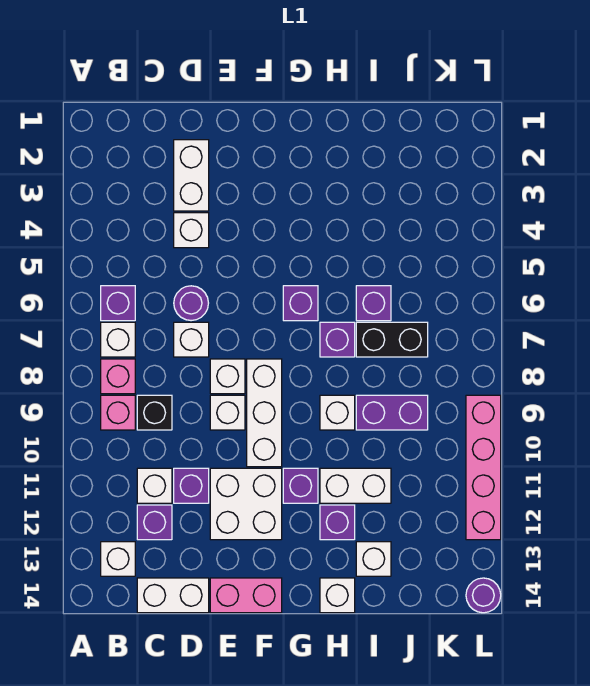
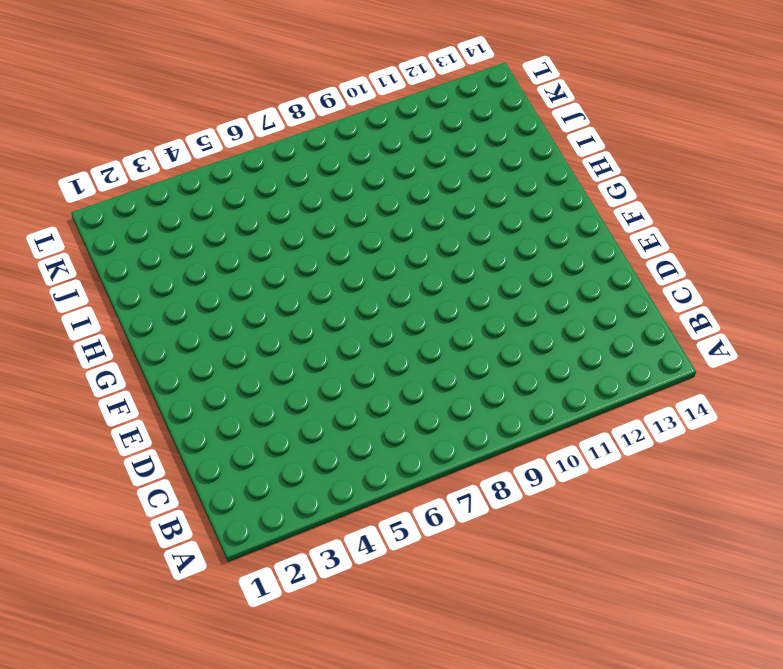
none -> purple brick B6 level 1
none -> white brick B7 level 1
none -> pink brick B8 level 1
none -> pink brick B9 level 1

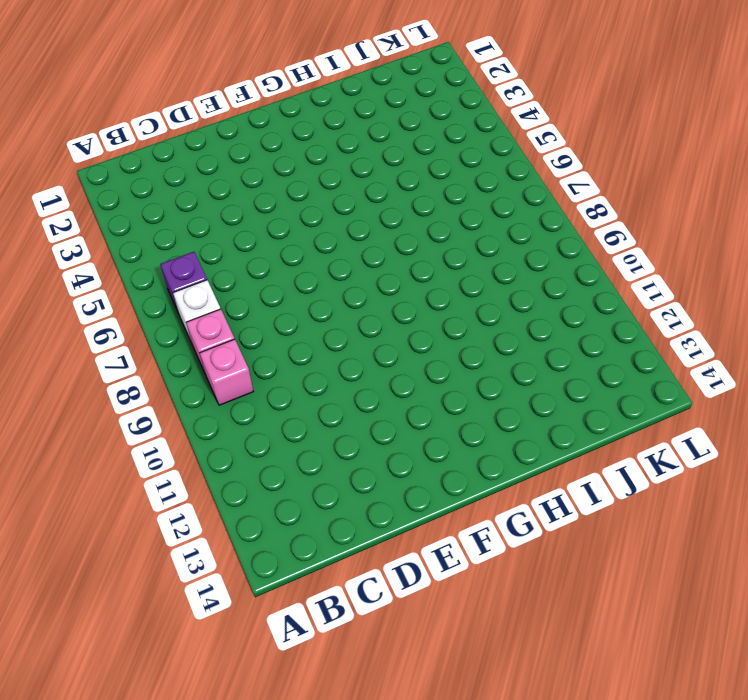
none -> white brick B13 level 1
none -> black brick C9 level 1
none -> white brick C11 level 1
none -> purple brick C12 level 1

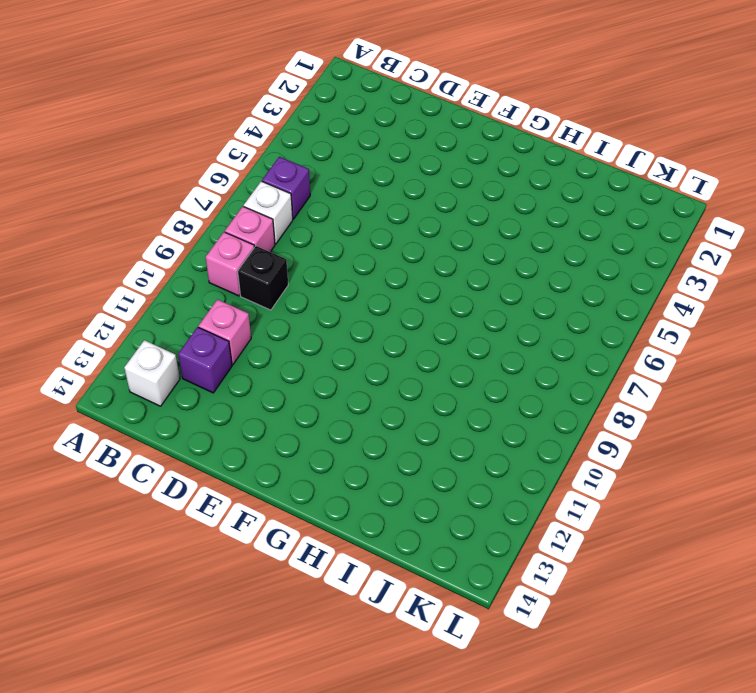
pink brick C11 level 1 -> white brick C11 level 1
none -> white brick C14:D14 level 1
none -> white brick D2:D3 level 1
none -> white brick D4 level 1
none -> purple round brick D6 level 1

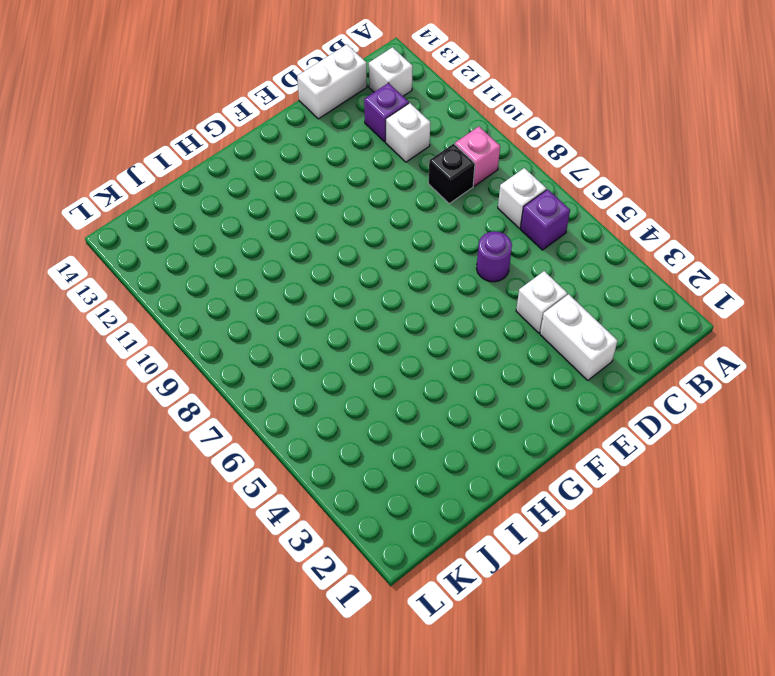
none -> pink brick B8 level 1
none -> white brick D7 level 1
none -> purple brick D11 level 1
none -> white brick E8 level 1

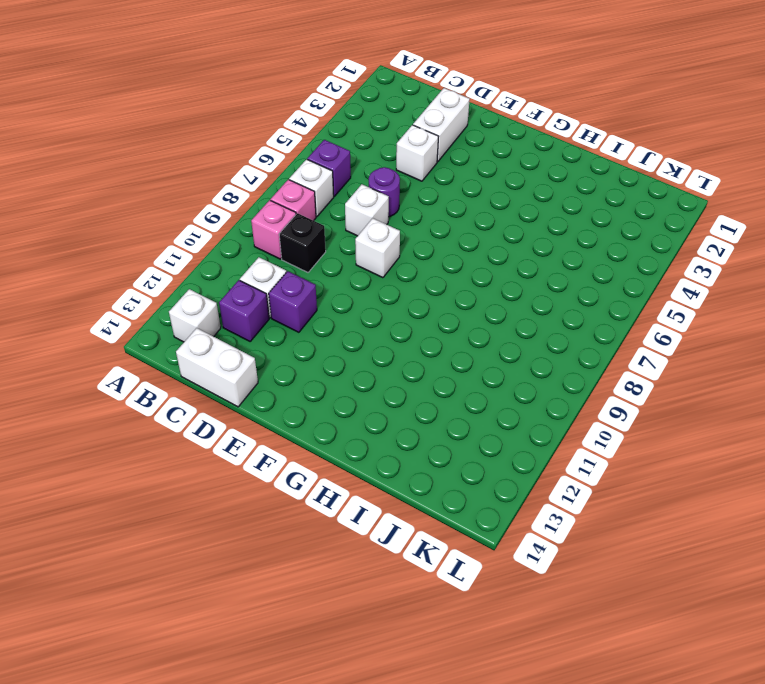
none -> white brick E9 level 1
none -> white brick E11:F12 level 1
none -> pink brick E14:F14 level 1
none -> white brick F8:F10 level 1

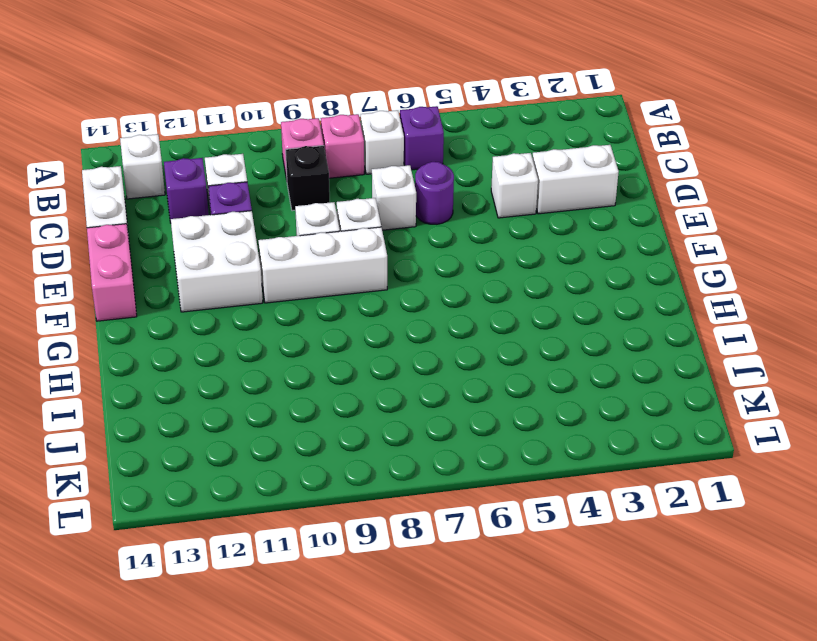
none -> purple brick G6 level 1
none -> purple brick G11 level 1
none -> purple brick H7 level 1
none -> white brick H9 level 1

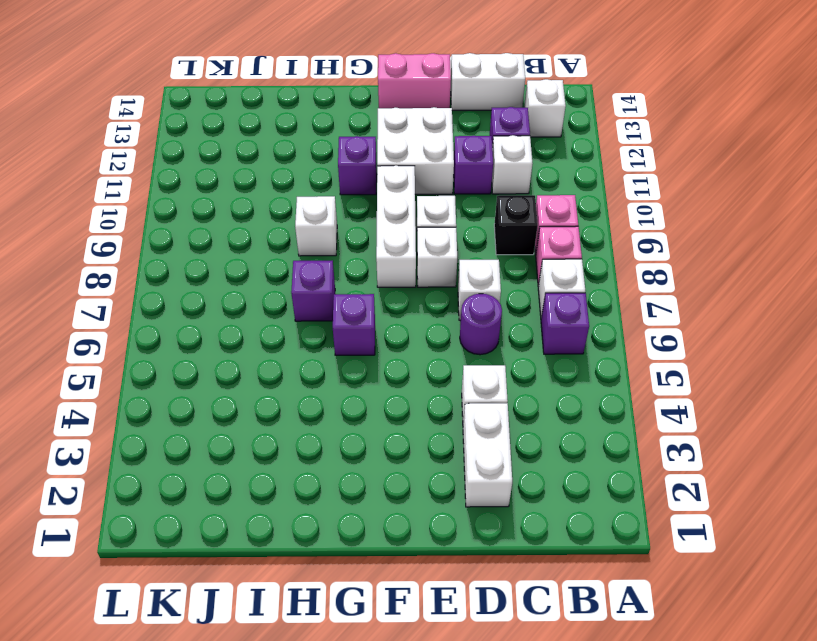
none -> white brick H11:I11 level 1
none -> purple brick H12 level 1
none -> white brick H14 level 1
none -> purple brick I6 level 1

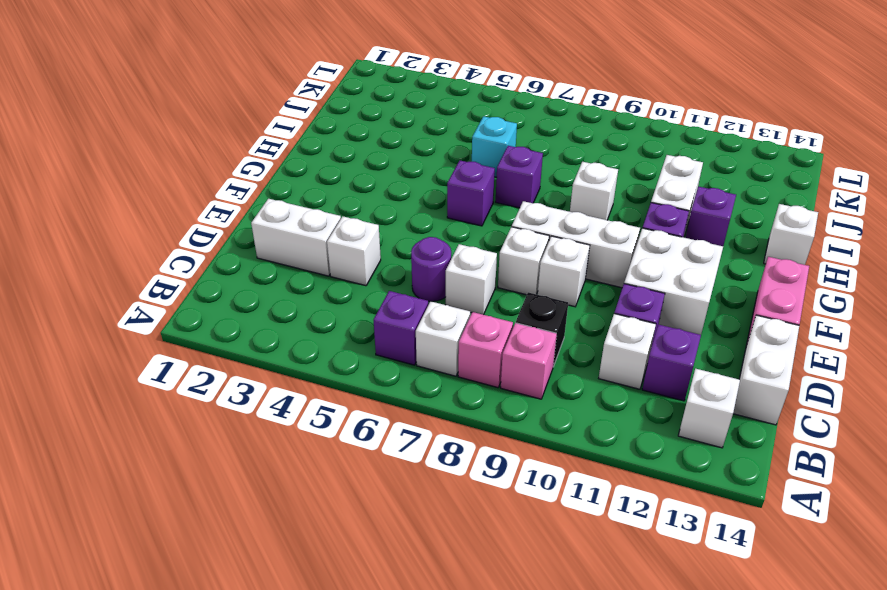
cyan brick I6 level 1 -> purple brick I6 level 1
none -> black brick I7:J7 level 1
none -> purple brick I9:J9 level 1
none -> white brick I13 level 1
none -> pink brick L9:L12 level 1

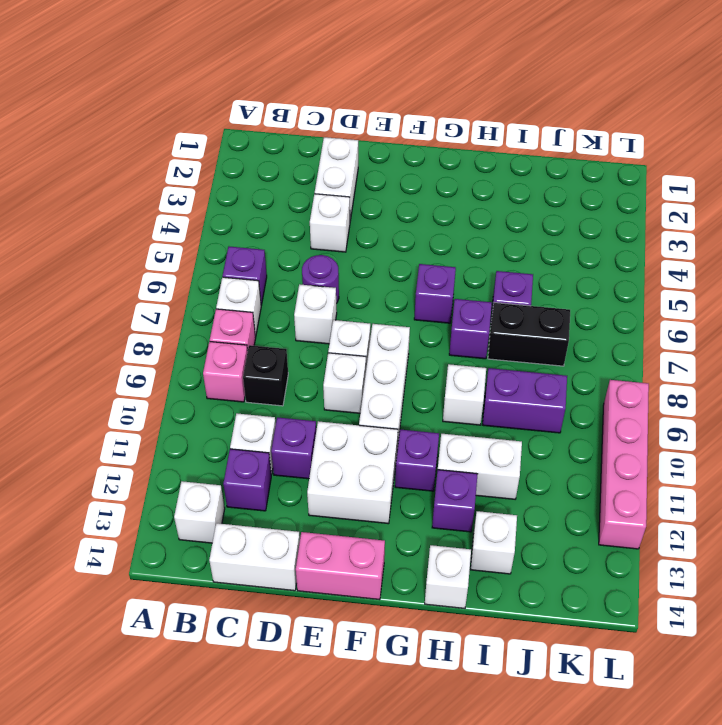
none -> purple round brick L14 level 1

